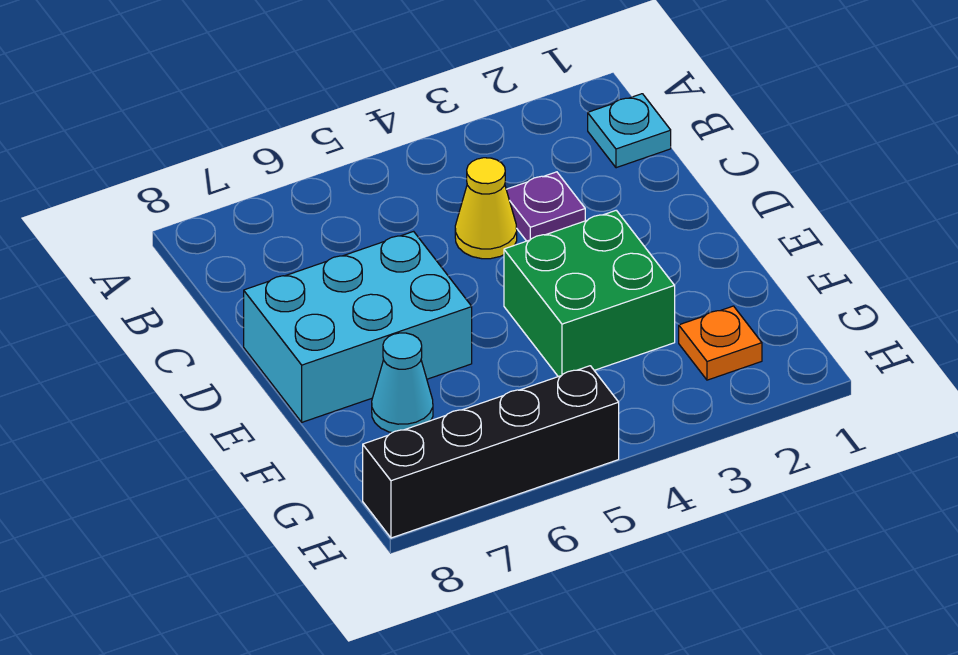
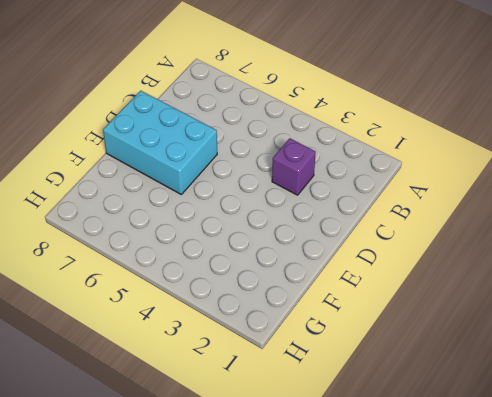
purple brick C3 level 1 -> purple plate C3 level 1
none -> cyan plate B1 level 1
none -> yellow cone C4 level 1

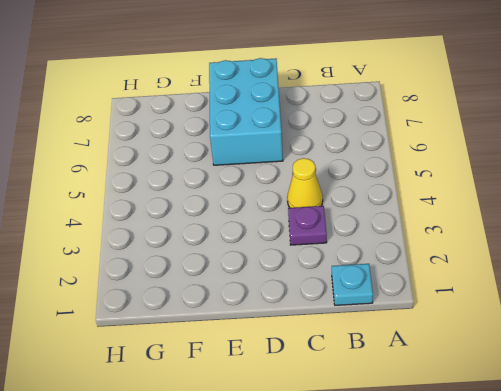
none -> green brick E3:F4 level 1
none -> cyan cone F7 level 1

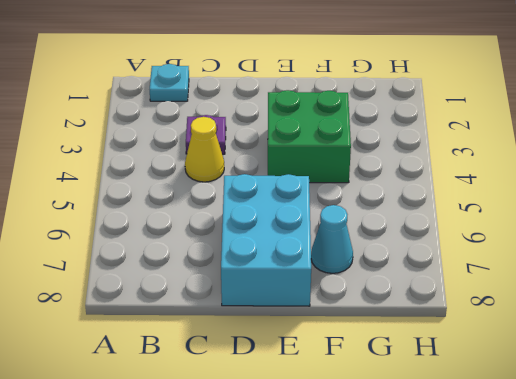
none -> orange plate G2 level 1
none -> black brick H5:H8 level 1

